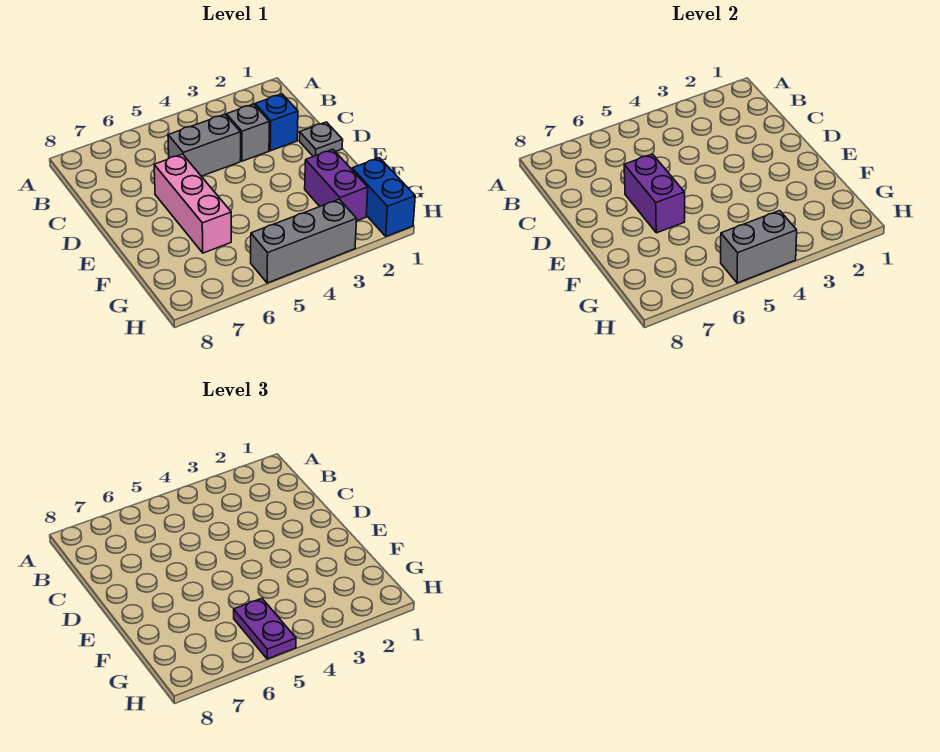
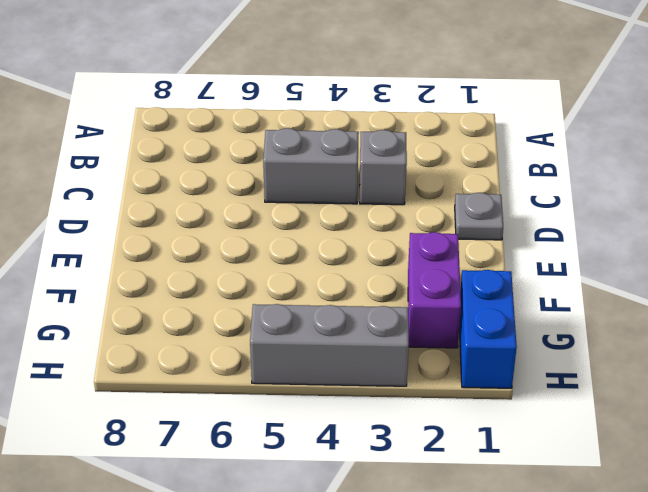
none -> blue brick C2 level 1
none -> pink brick D6:F6 level 1

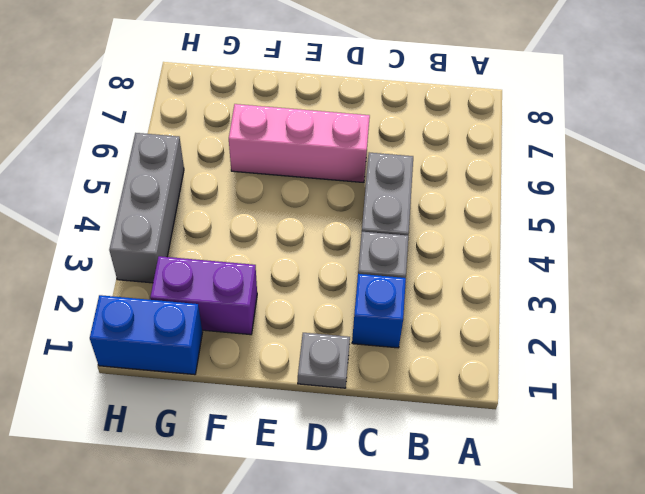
none -> purple brick D6:E6 level 2
none -> grey brick H4:H5 level 2

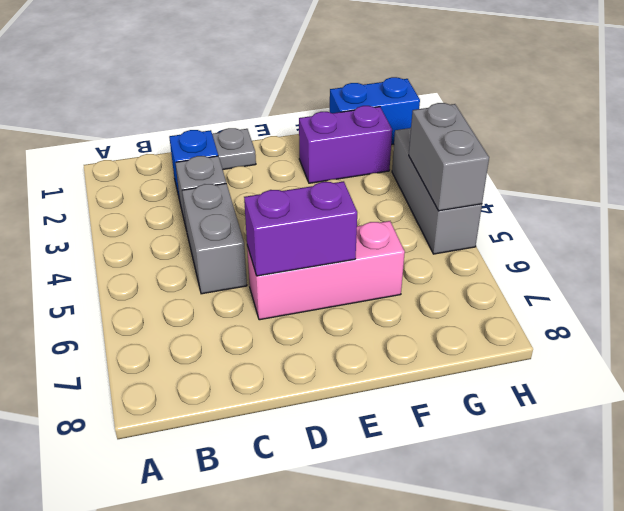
none -> purple plate G5:H5 level 3

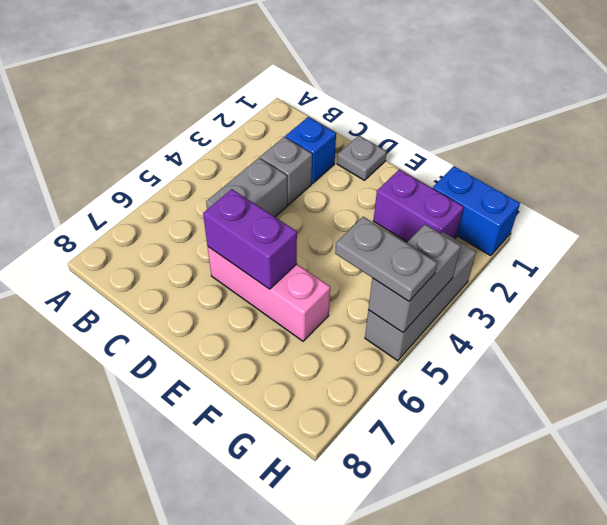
grey plate G5:H5 level 3 -> purple plate G5:H5 level 3

